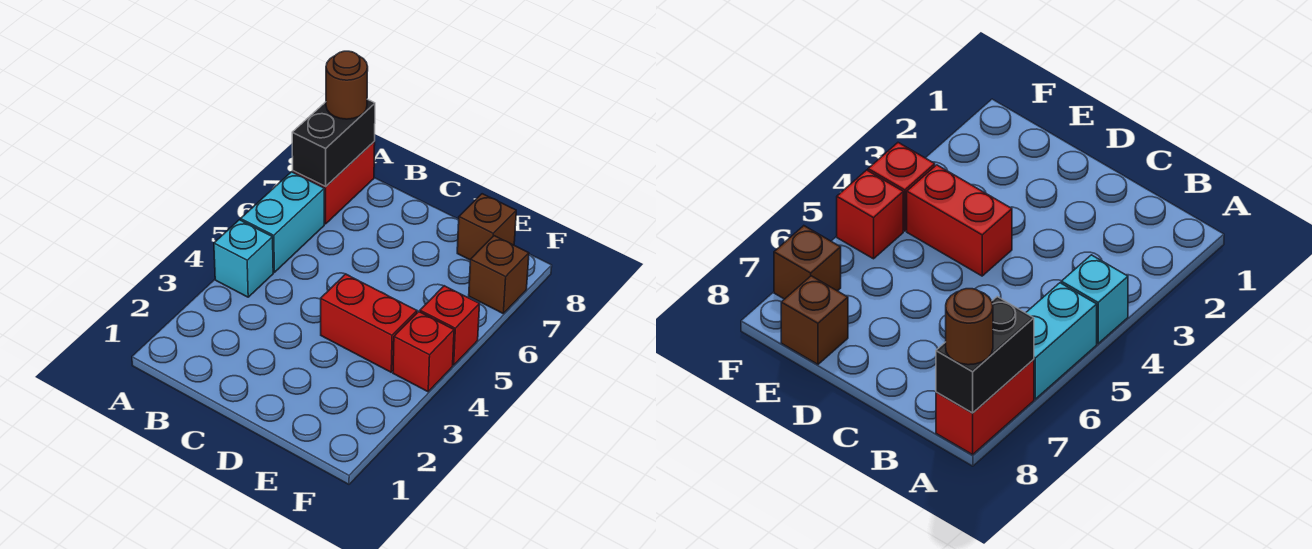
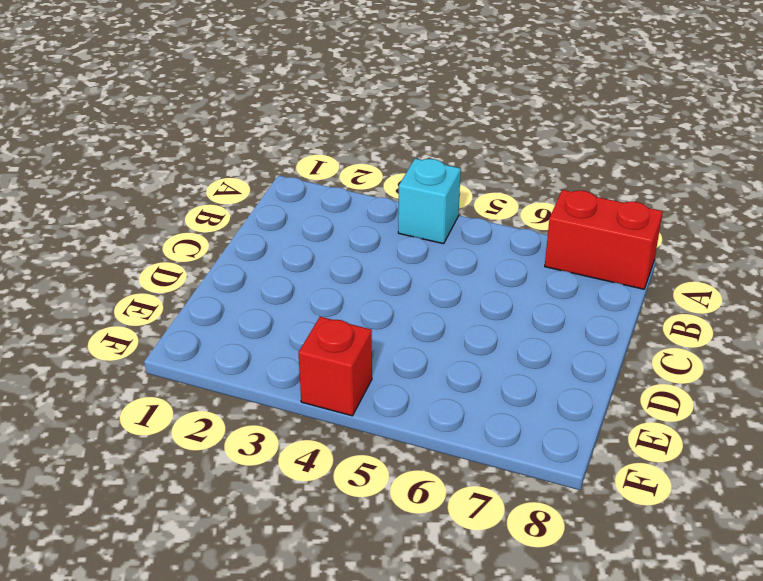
none -> cyan brick A5:A6 level 1
none -> red brick D4:E4 level 1

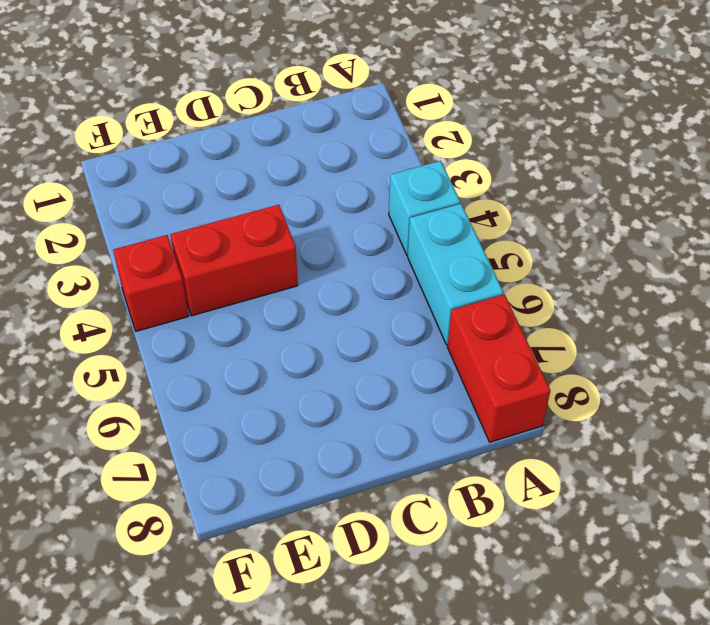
none -> brown brick E8 level 1
none -> red brick F5 level 1

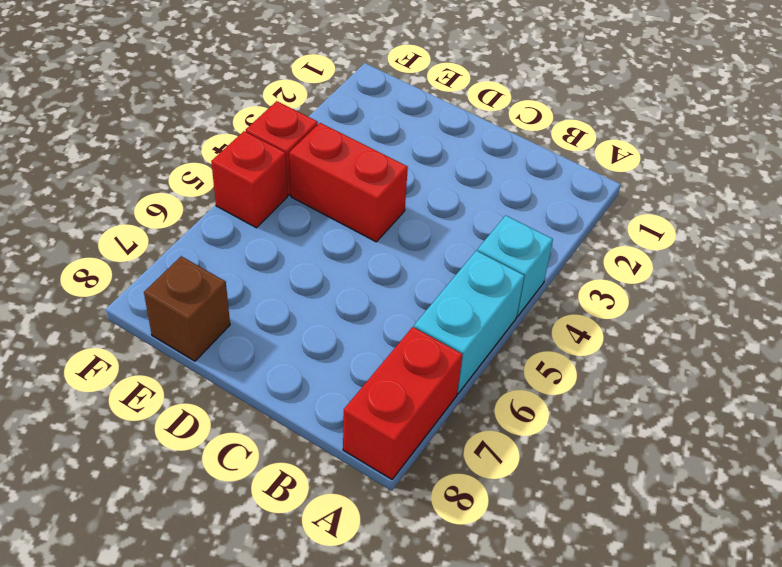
none -> brown brick F7 level 1
none -> black brick A7:A8 level 2

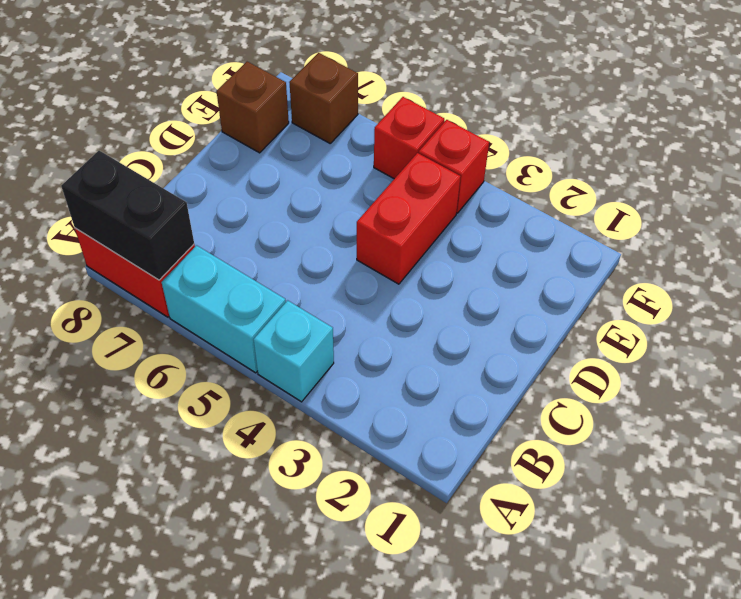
none -> brown round brick A8 level 3

